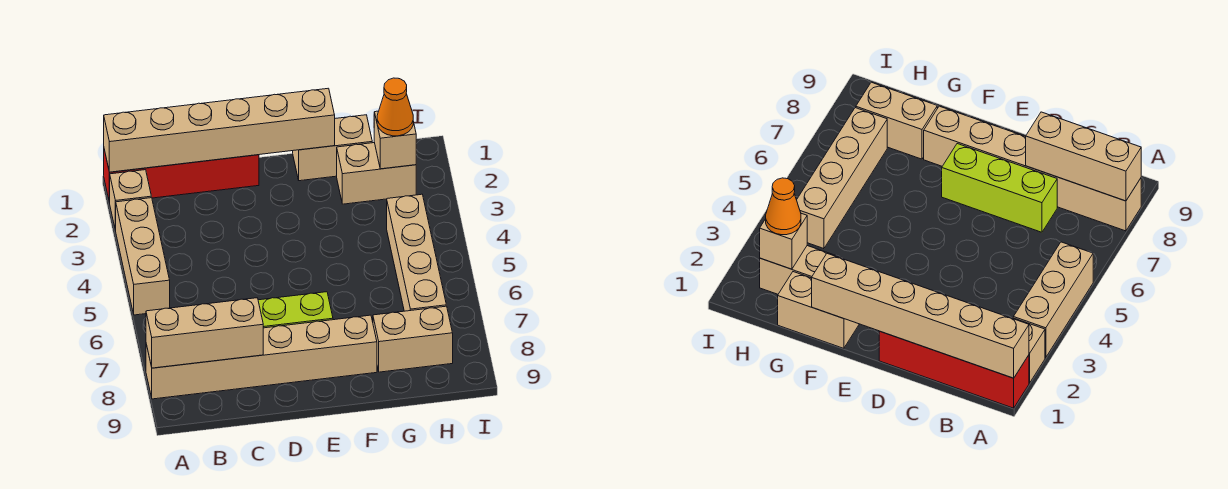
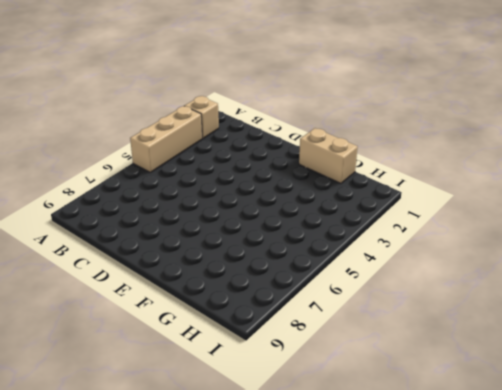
none -> red brick A1:D1 level 1
none -> tan brick A8:F8 level 1
none -> lime brick C7:E7 level 1

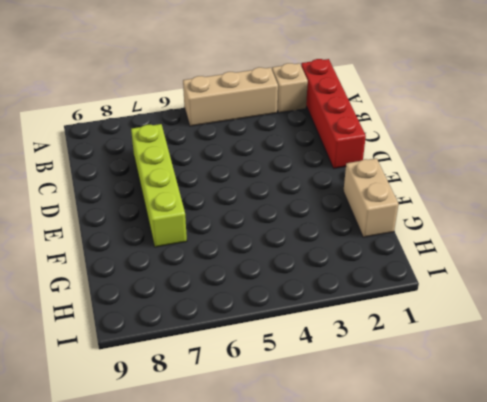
lime brick C7:F7 level 1 -> lime brick C7:E7 level 1
none -> tan brick A8:F8 level 1
none -> tan brick G2:H2 level 1
none -> tan brick G8:H8 level 1

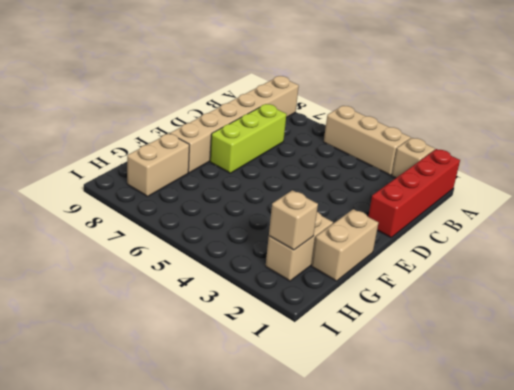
none -> tan brick H4:H7 level 1
none -> tan brick A1:F1 level 2
none -> tan brick A8:C8 level 2

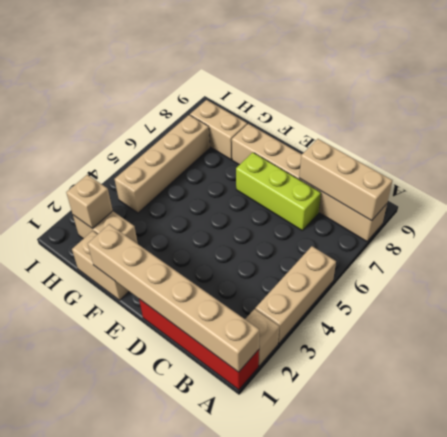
none -> orange cone H2 level 3

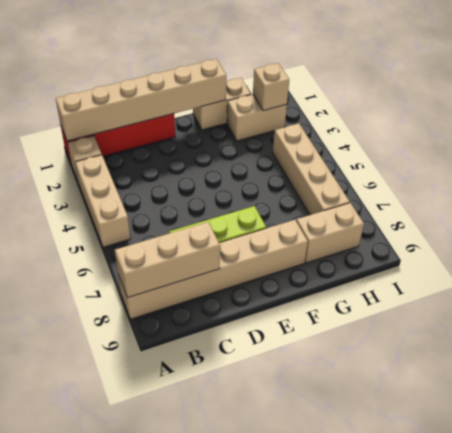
none -> orange cone H2 level 3

